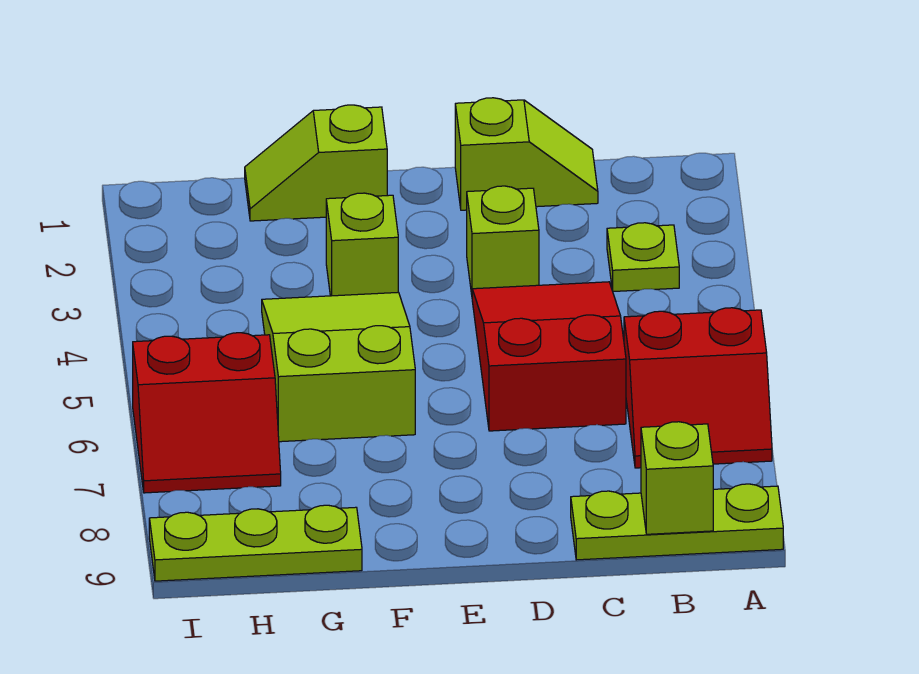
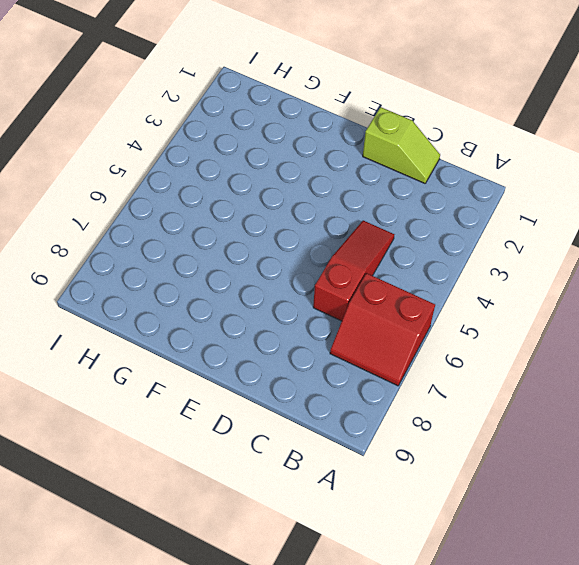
red slope C4:C6 level 1 top 6 -> red slope C4:D6 level 1 top 6
none -> lime plate A9:C9 level 1
none -> lime plate B3 level 1
none -> lime brick D3 level 1

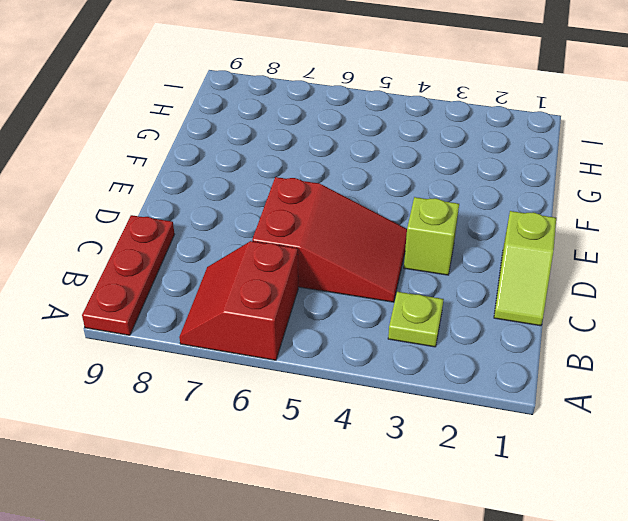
red plate A9:C9 level 1 -> lime plate A9:C9 level 1
none -> lime slope F1:G1 level 1 top F
none -> lime brick F3 level 1
none -> lime slope F4:G6 level 1 top 6

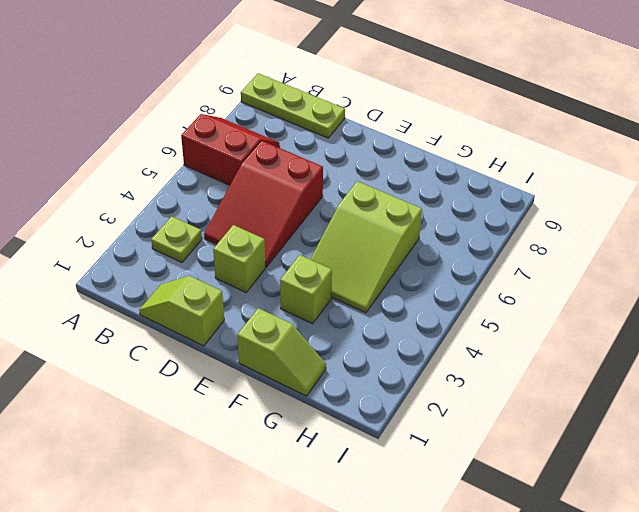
none -> lime plate G9:I9 level 1
none -> red slope H6:I7 level 1 top 6
none -> lime brick B9 level 2

